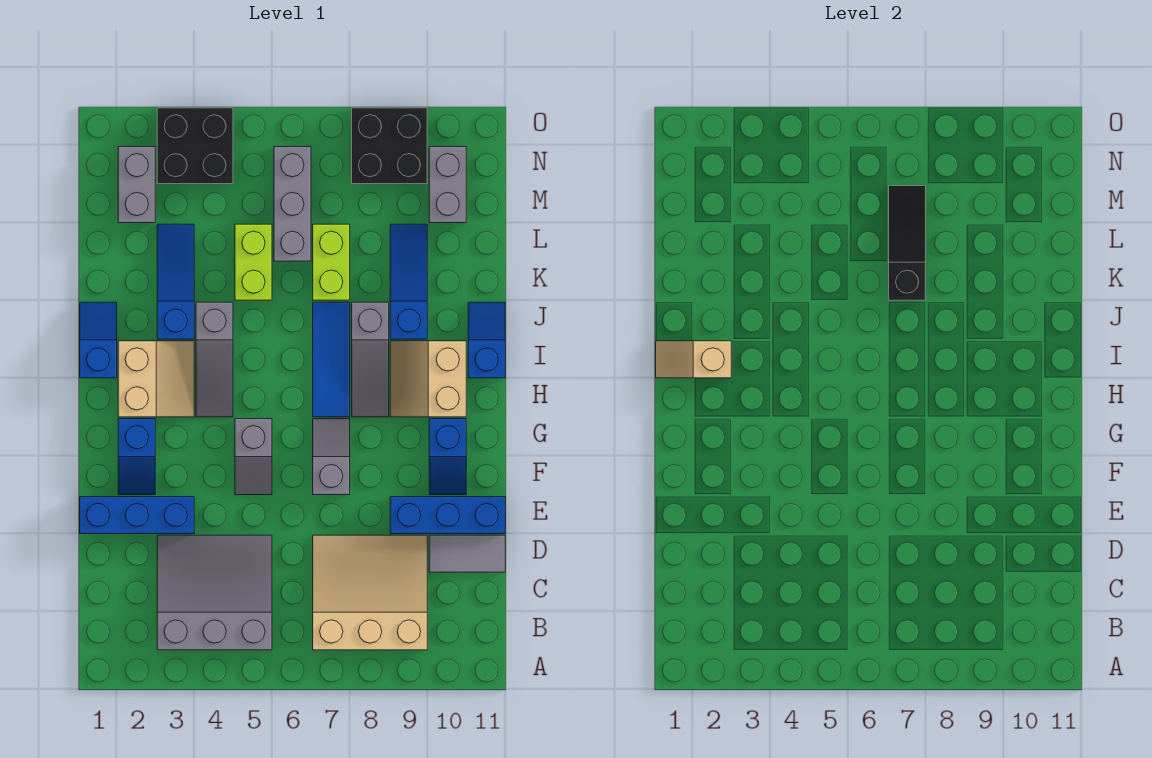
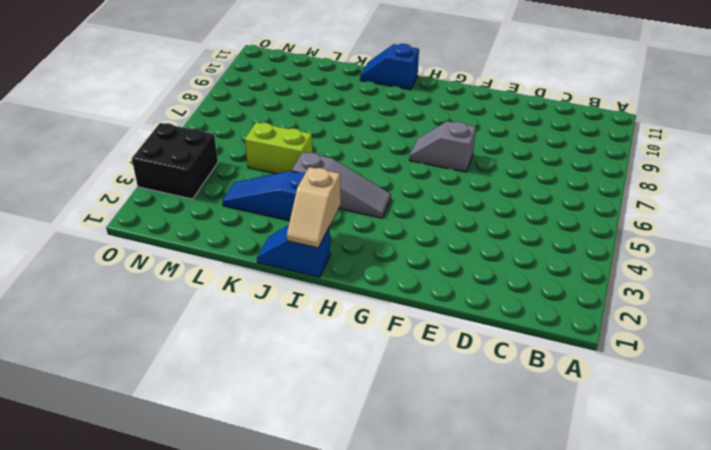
none -> grey slope B3:D5 level 1 top B
none -> tan slope B7:D9 level 1 top B
none -> grey tile D10:D11 level 1

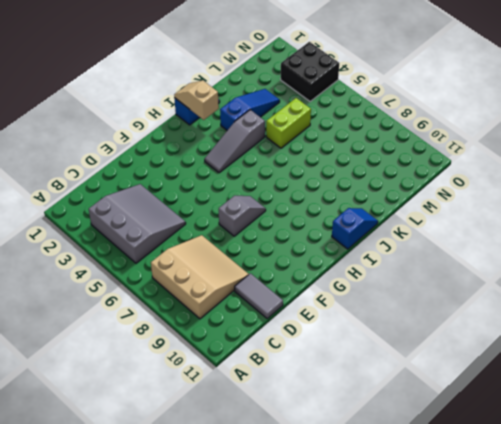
none -> blue brick E1:E3 level 1
none -> blue brick E9:E11 level 1
none -> blue slope F2:G2 level 1 top G

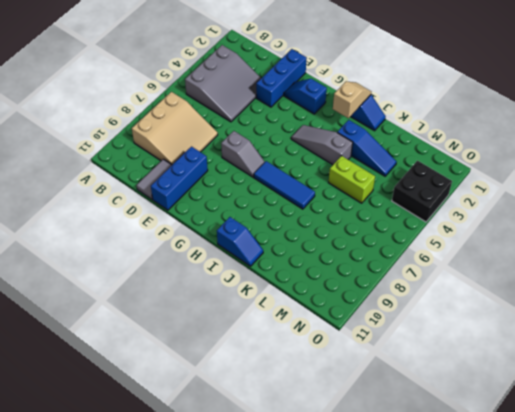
none -> grey slope F5:G5 level 1 top G
none -> blue slope F10:G10 level 1 top G
none -> tan slope H2:I3 level 1 top 2

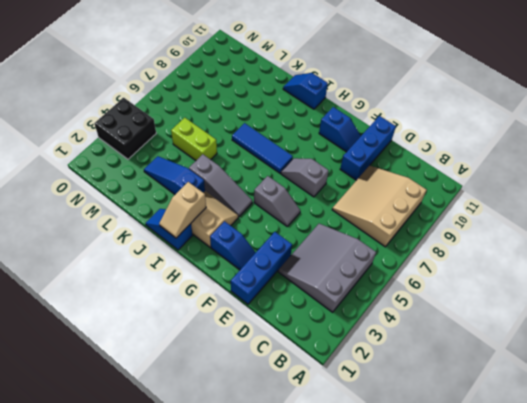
none -> grey tile D10:D11 level 1
none -> grey slope H8:J8 level 1 top J
none -> tan slope H9:I10 level 1 top 10

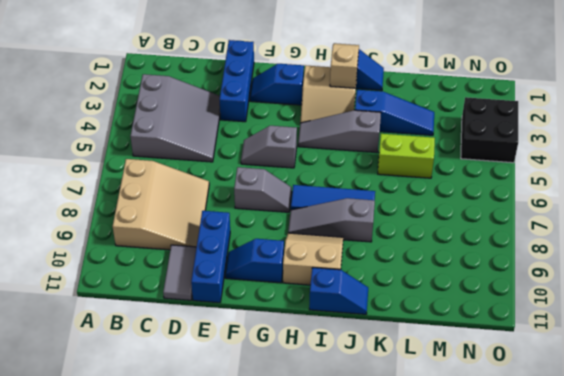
none -> blue slope J9:L9 level 1 top J
none -> lime brick K7:L7 level 1
none -> grey brick L6:N6 level 1

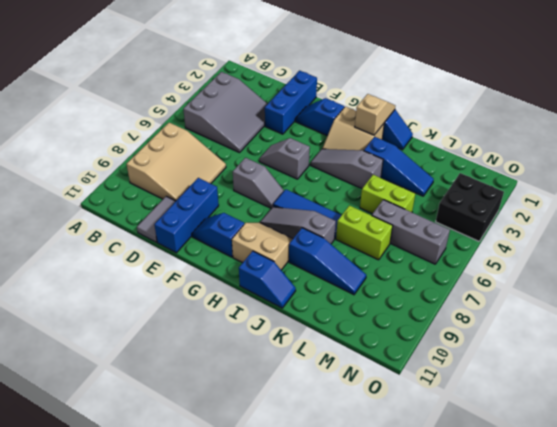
none -> grey brick M2:N2 level 1
none -> grey brick M10:N10 level 1
none -> black brick N8:O9 level 1

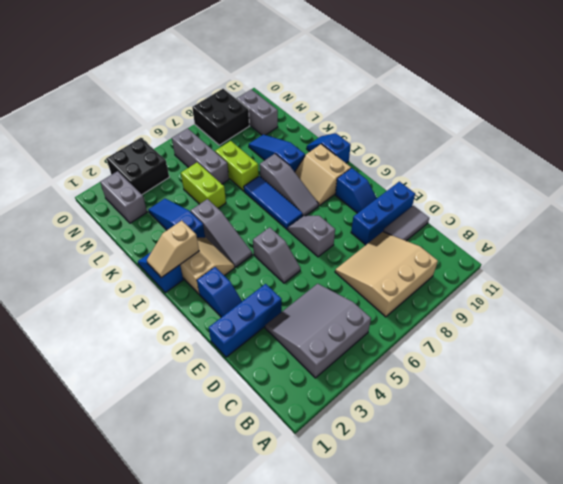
none -> black slope K7:M7 level 2 top K

